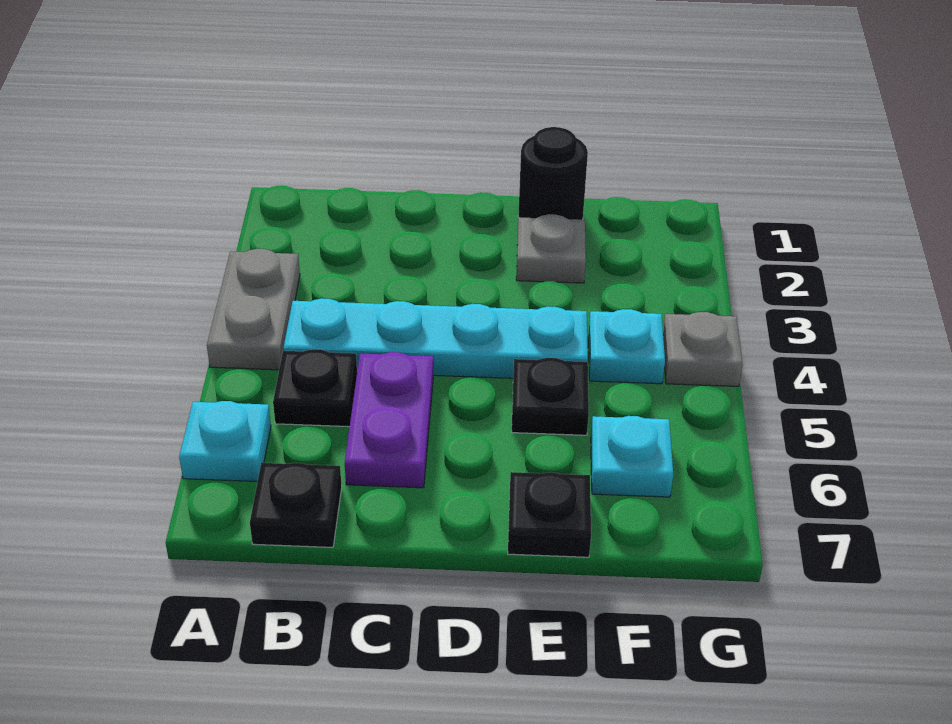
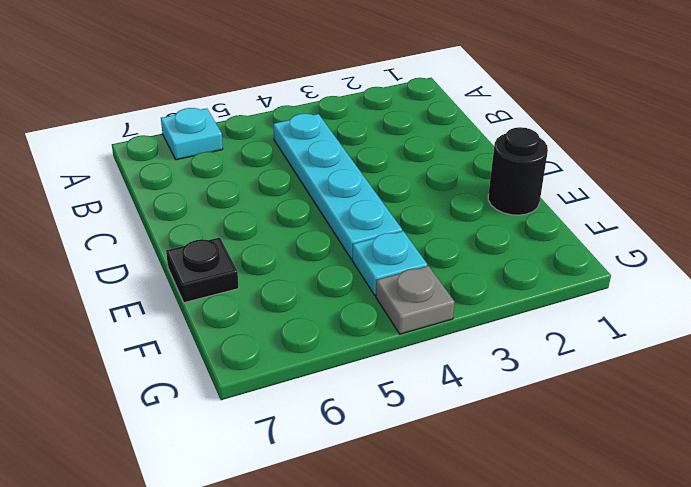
none -> grey plate A3:A4 level 1
none -> black plate B5 level 1
none -> black plate B7 level 1

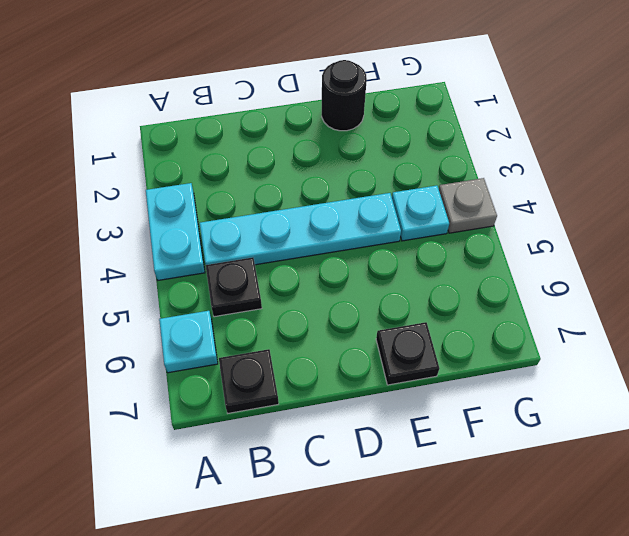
cyan plate A3:A4 level 1 -> grey plate A3:A4 level 1
none -> purple plate C5:C6 level 1
none -> grey plate E2 level 1
none -> black plate E5 level 1

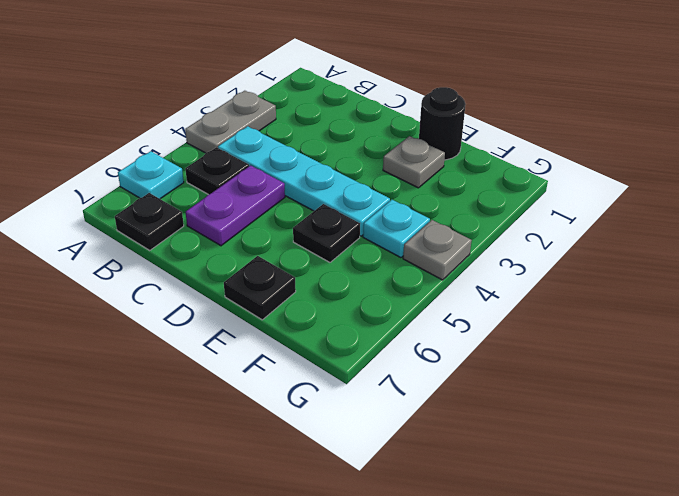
none -> cyan plate F6 level 1

